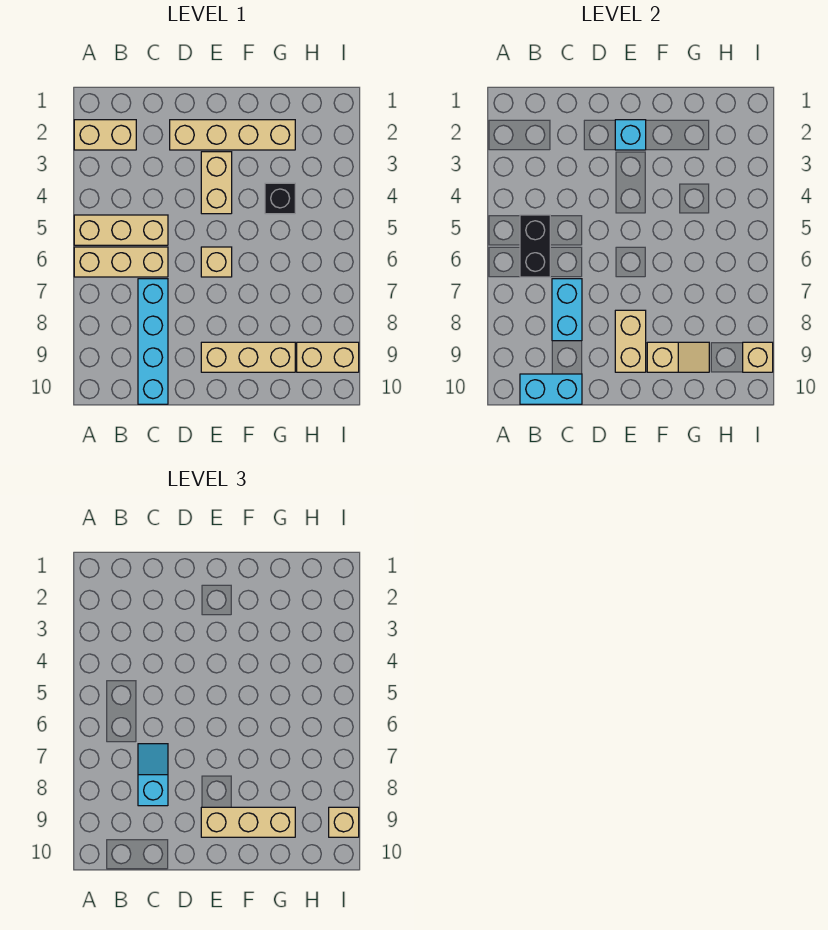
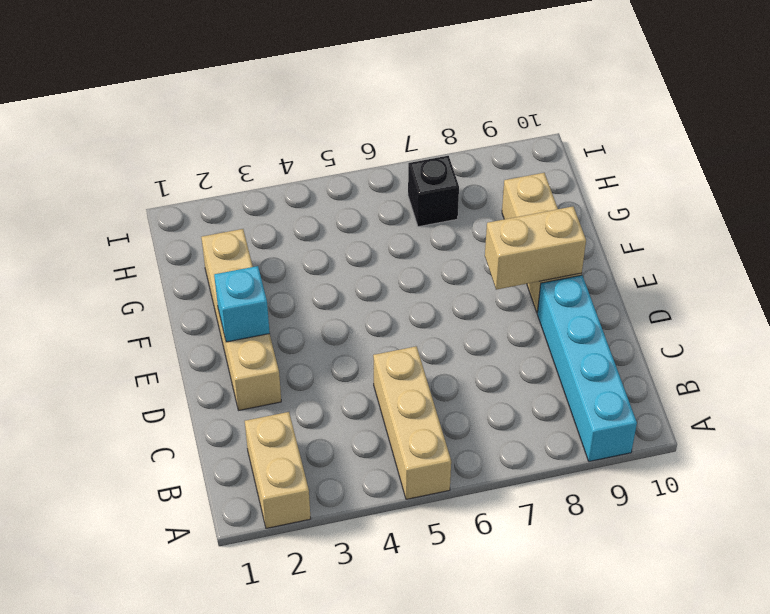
cyan brick A9:D9 level 1 -> cyan brick C7:C10 level 1
black brick H7 level 1 -> black brick G4 level 1
none -> tan brick A6:C6 level 1
none -> tan brick E3:E4 level 1
none -> tan brick E6 level 1

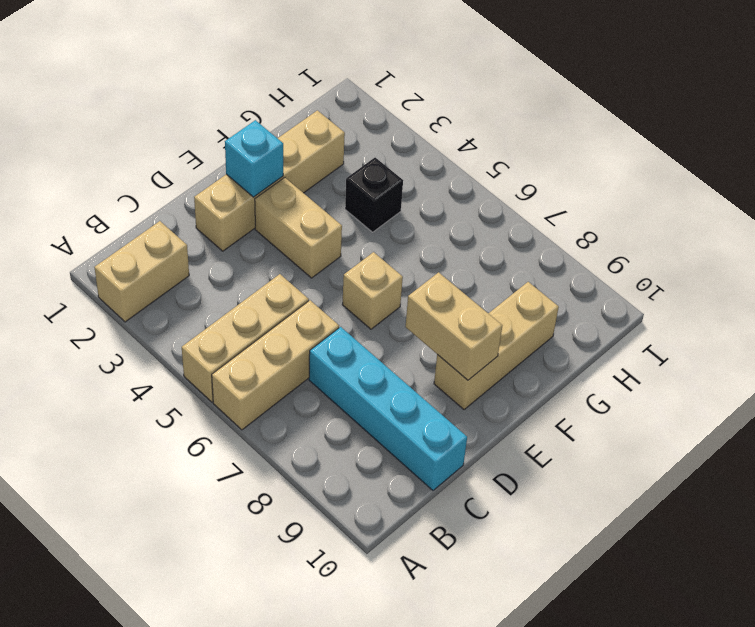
none -> tan brick H9:I9 level 1
none -> black brick B5:B6 level 2
none -> cyan brick B10:C10 level 2

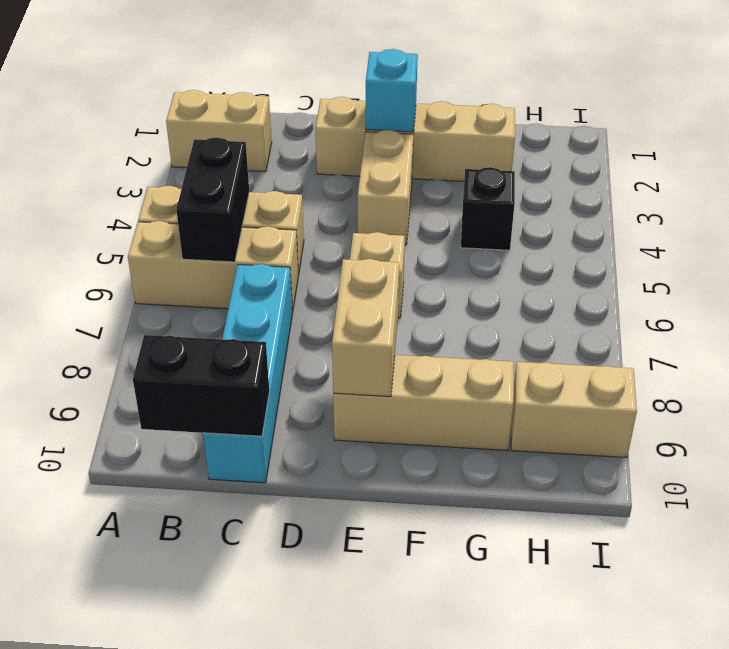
black brick B10:C10 level 2 -> cyan brick B10:C10 level 2
none -> cyan brick C7:C8 level 2
none -> tan slope F9:G9 level 2 top F
none -> tan brick I9 level 2

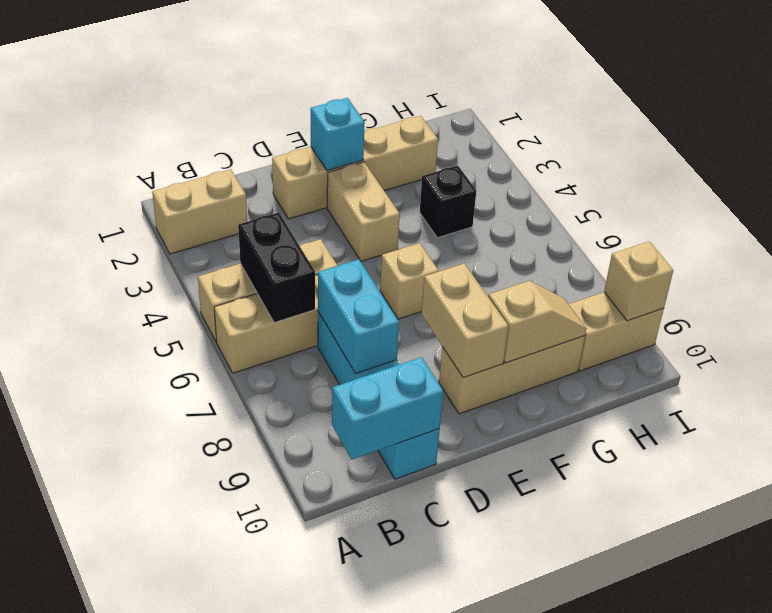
none -> cyan slope C7:C8 level 3 top 8
none -> tan brick E9:G9 level 3
none -> tan brick I9 level 3

